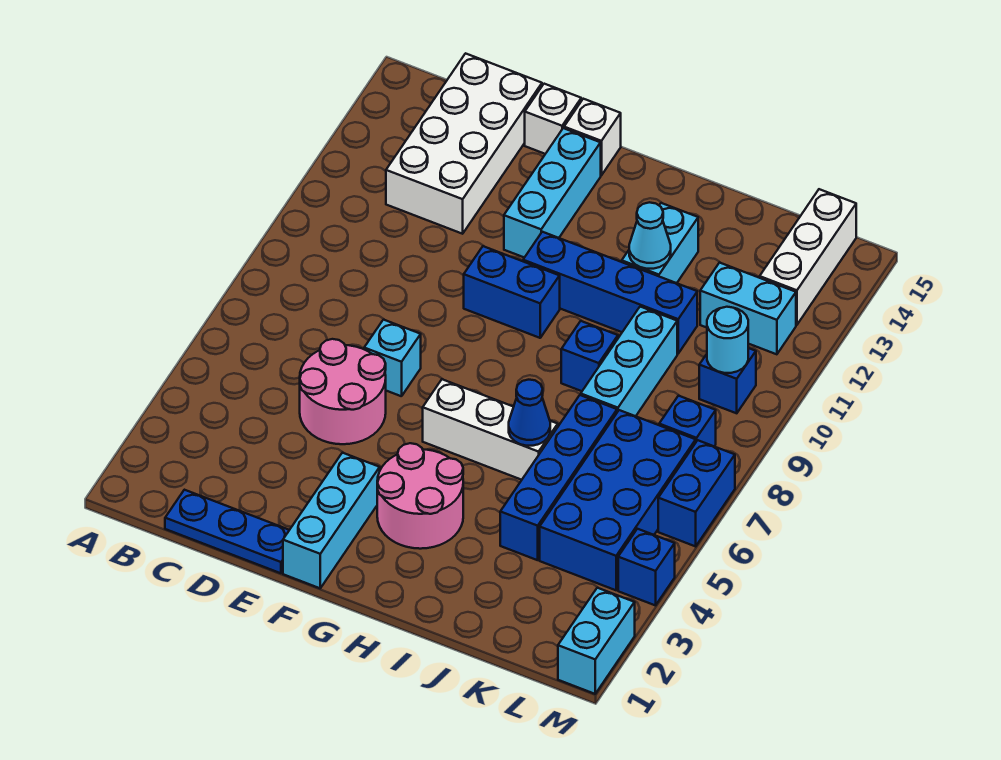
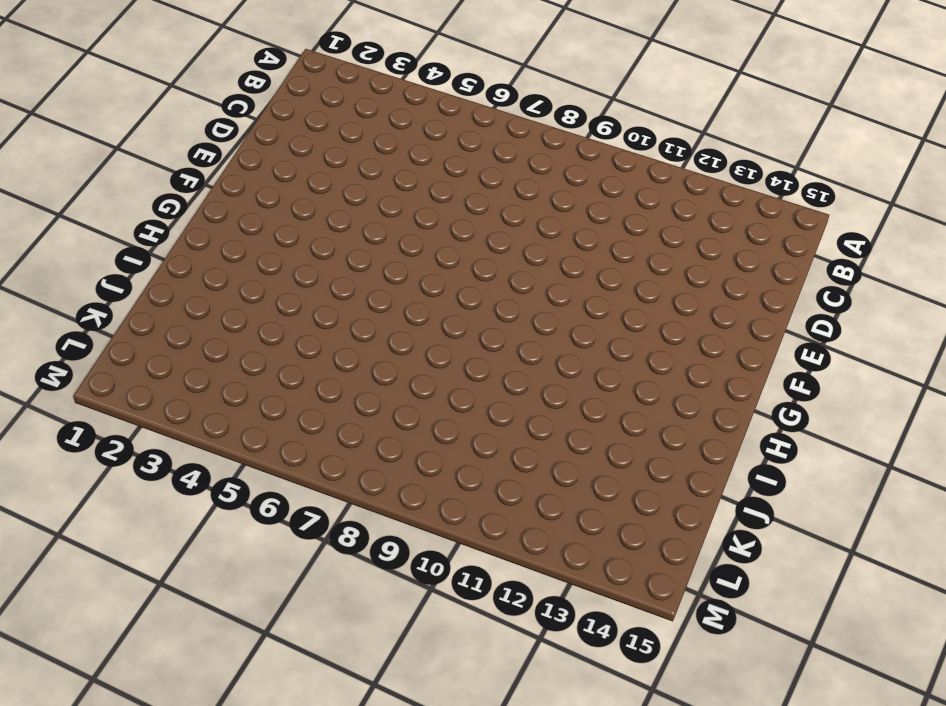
none -> blue plate C1:E1 level 1
none -> white brick C12:D15 level 1
none -> pink round brick D5:E6 level 1

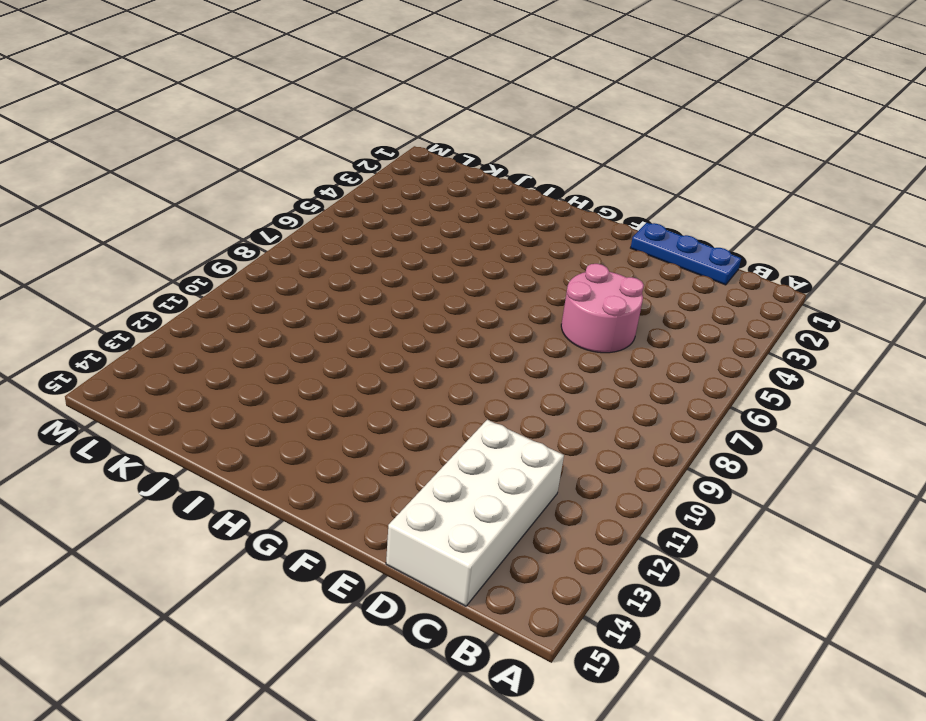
none -> cyan brick E7 level 1
none -> white brick E15 level 1
none -> cyan brick F1:F3 level 1

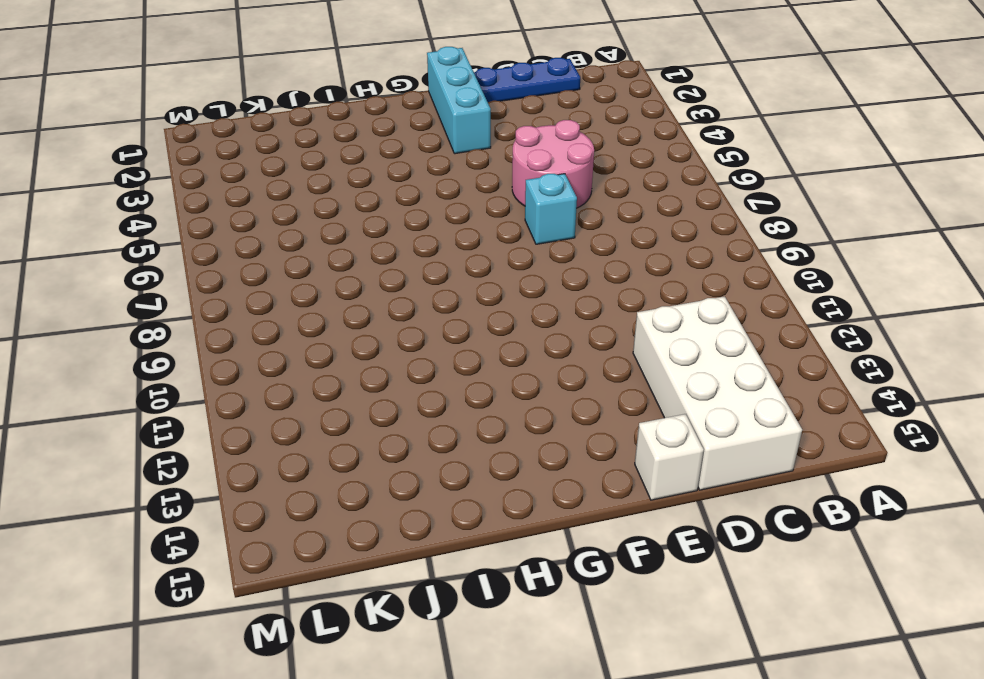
none -> blue brick F10:G10 level 1
none -> cyan brick F12:F14 level 1
none -> white brick F15 level 1

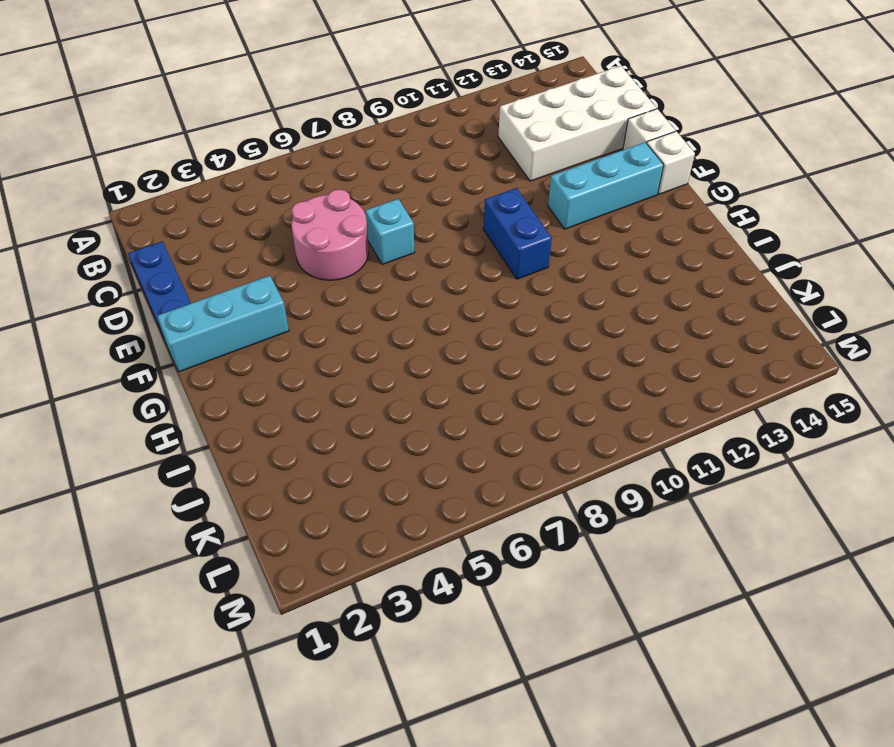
none -> pink round brick G3:H4 level 1
none -> white brick G6:I6 level 1
none -> blue brick G11:J11 level 1

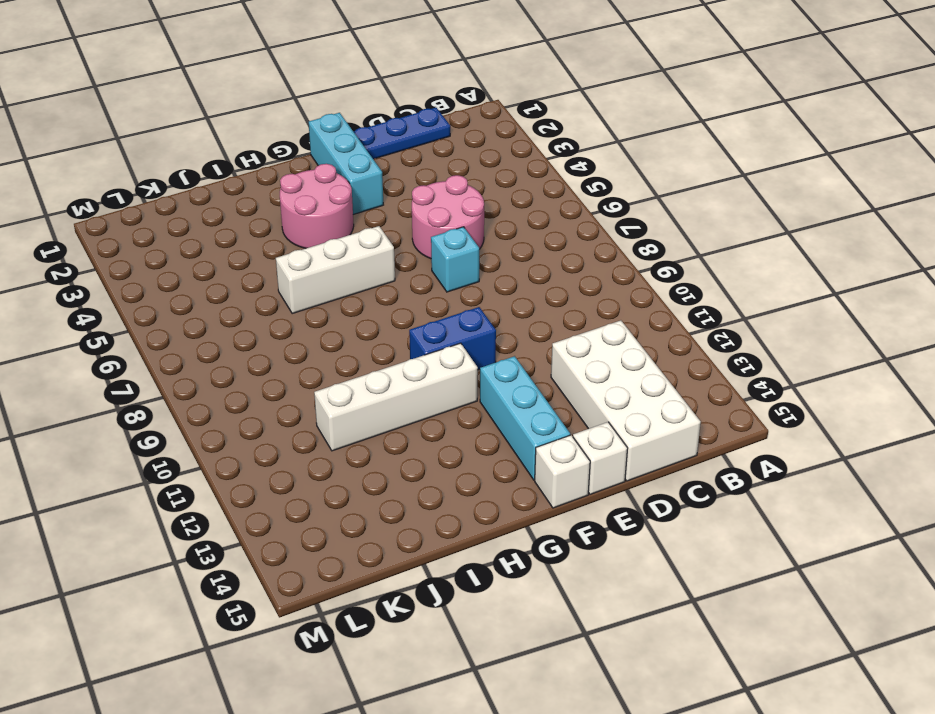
white brick G11:J11 level 1 -> blue brick G11:J11 level 1
none -> blue brick I9 level 1
none -> cyan brick I12:I13 level 1
none -> blue brick J4:J7 level 1

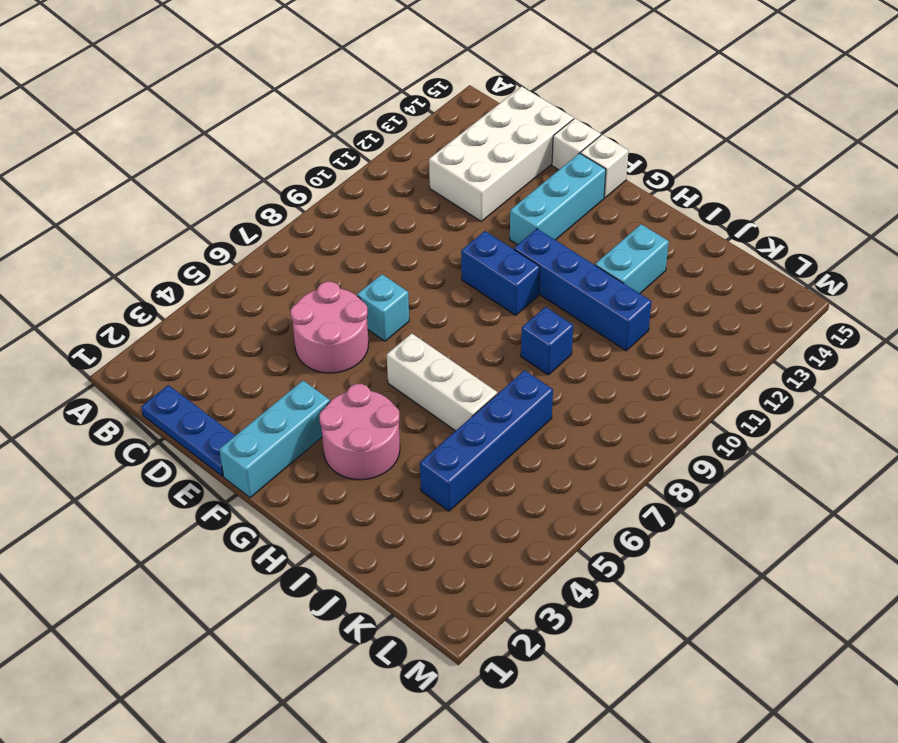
none -> cyan brick J8:J10 level 1
none -> blue brick K4:L7 level 1
none -> cyan brick K12:L12 level 1

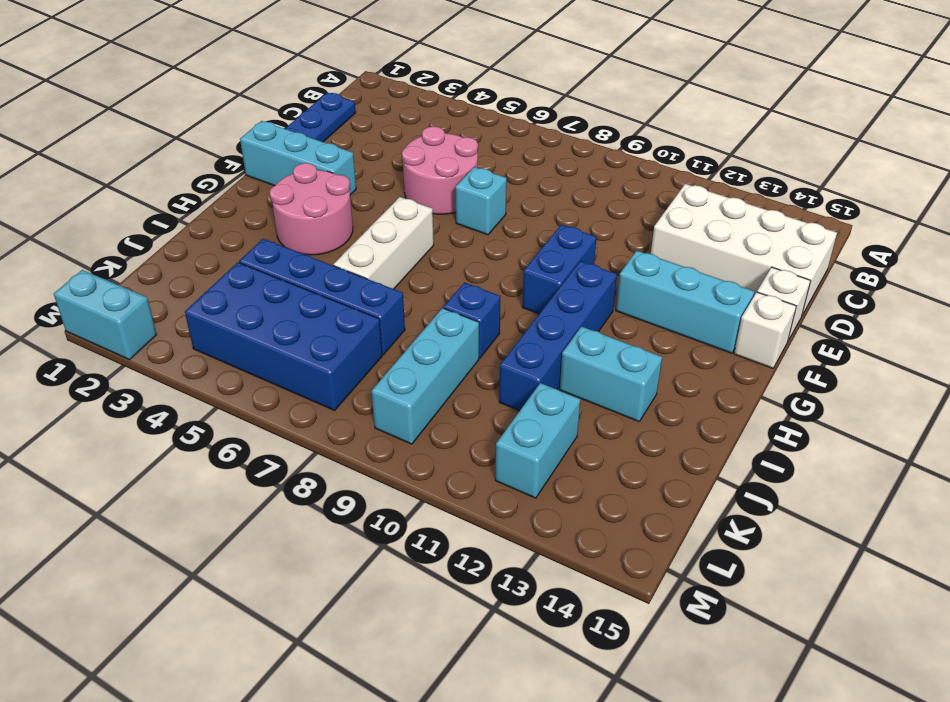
cyan brick J9:L9 level 1 -> cyan brick J8:J10 level 1
none -> blue brick L8 level 1
none -> blue brick L10 level 1
none -> white brick L13:L15 level 1

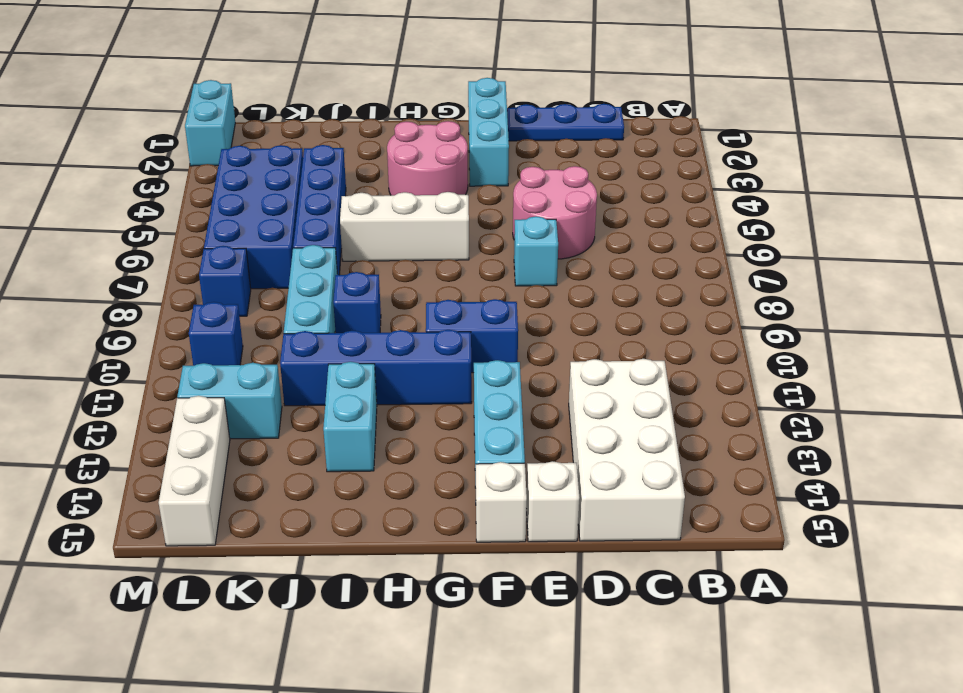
none -> blue brick M4 level 1
none -> blue brick M6:M7 level 1
none -> blue cone I6 level 2

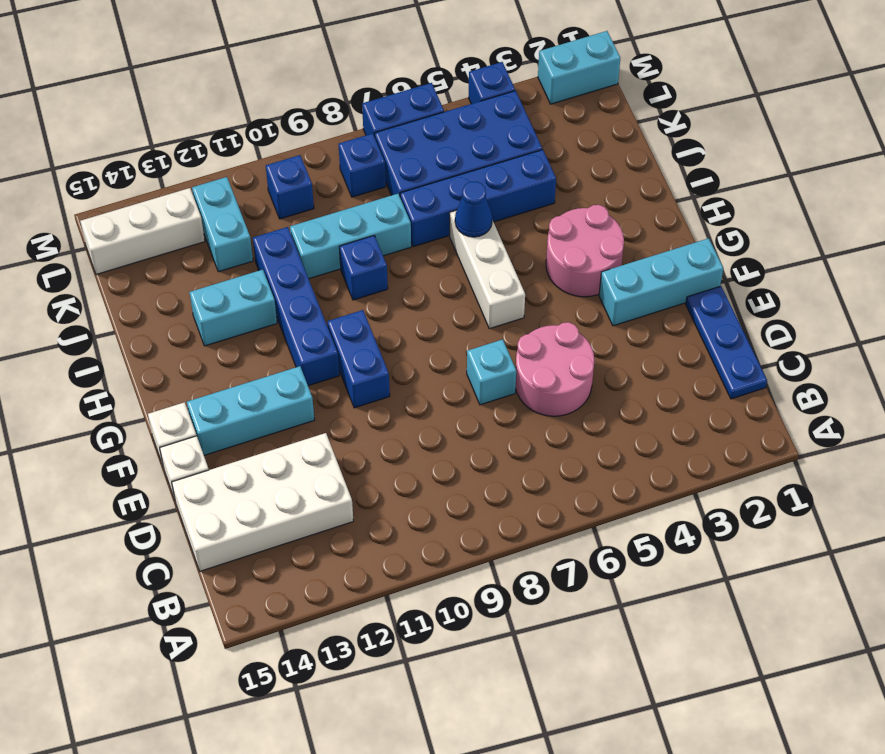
none -> cyan cone I12 level 2
none -> cyan round brick L10 level 2

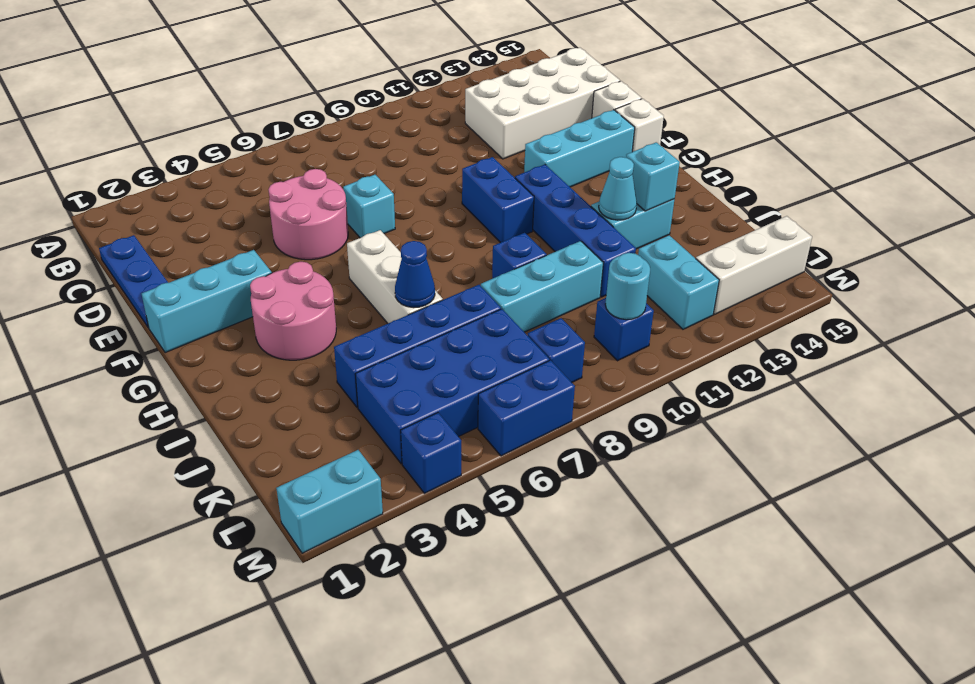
cyan brick I13 level 2 -> none

